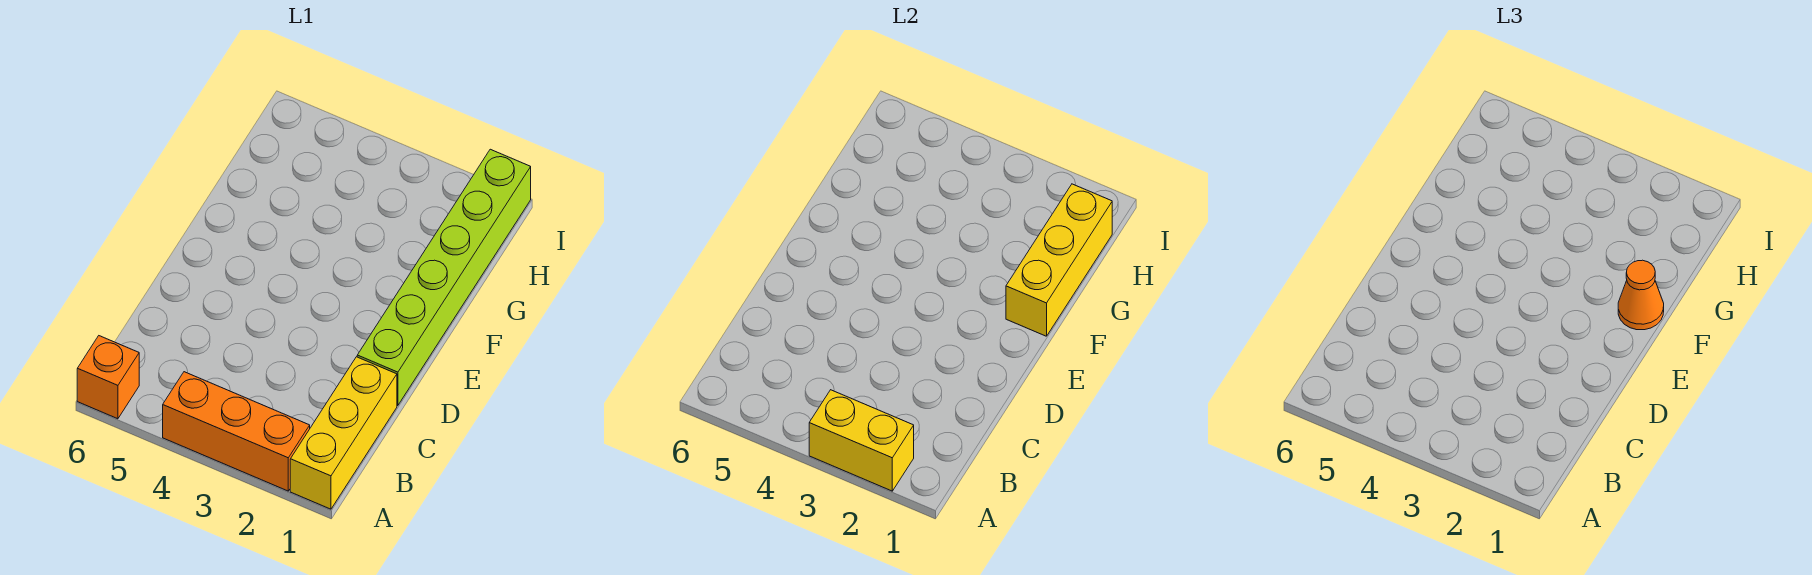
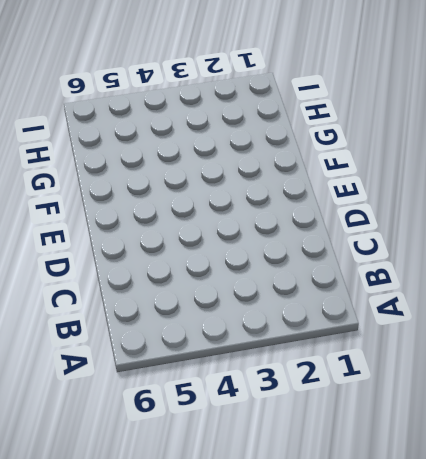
none -> yellow brick A1:C1 level 1
none -> orange brick A2:A4 level 1

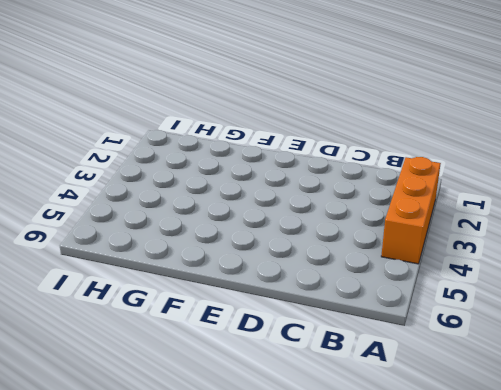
none -> yellow brick A1:C1 level 1
none -> orange brick A6 level 1

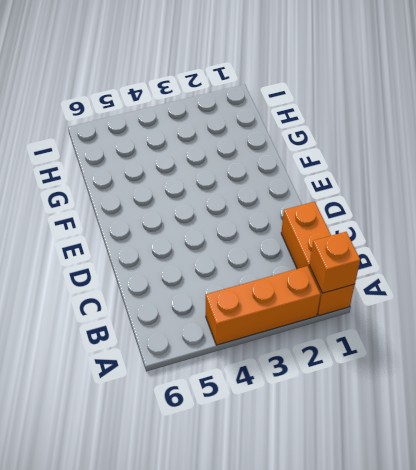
orange brick A1:C1 level 1 -> yellow brick A1:C1 level 1
orange brick A1 level 2 -> orange brick A6 level 1
none -> lime brick D1:I1 level 1
none -> yellow brick A2:A3 level 2

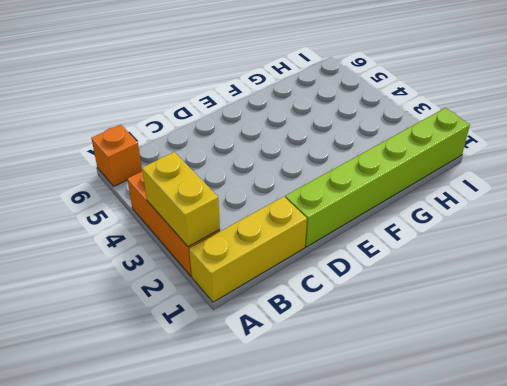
none -> yellow brick F1:H1 level 2
none -> orange cone F1 level 3

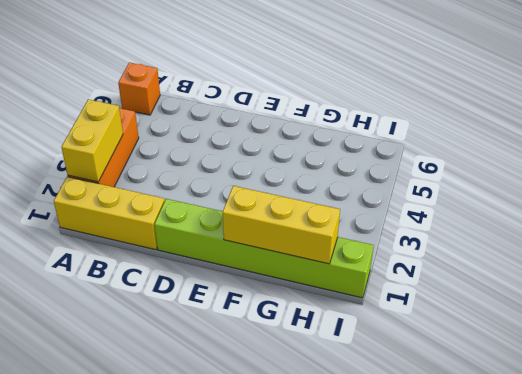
none -> orange cone F1 level 3

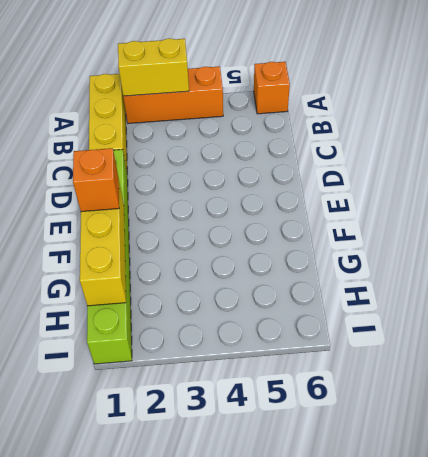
orange brick F1 level 3 -> orange cone F1 level 3

